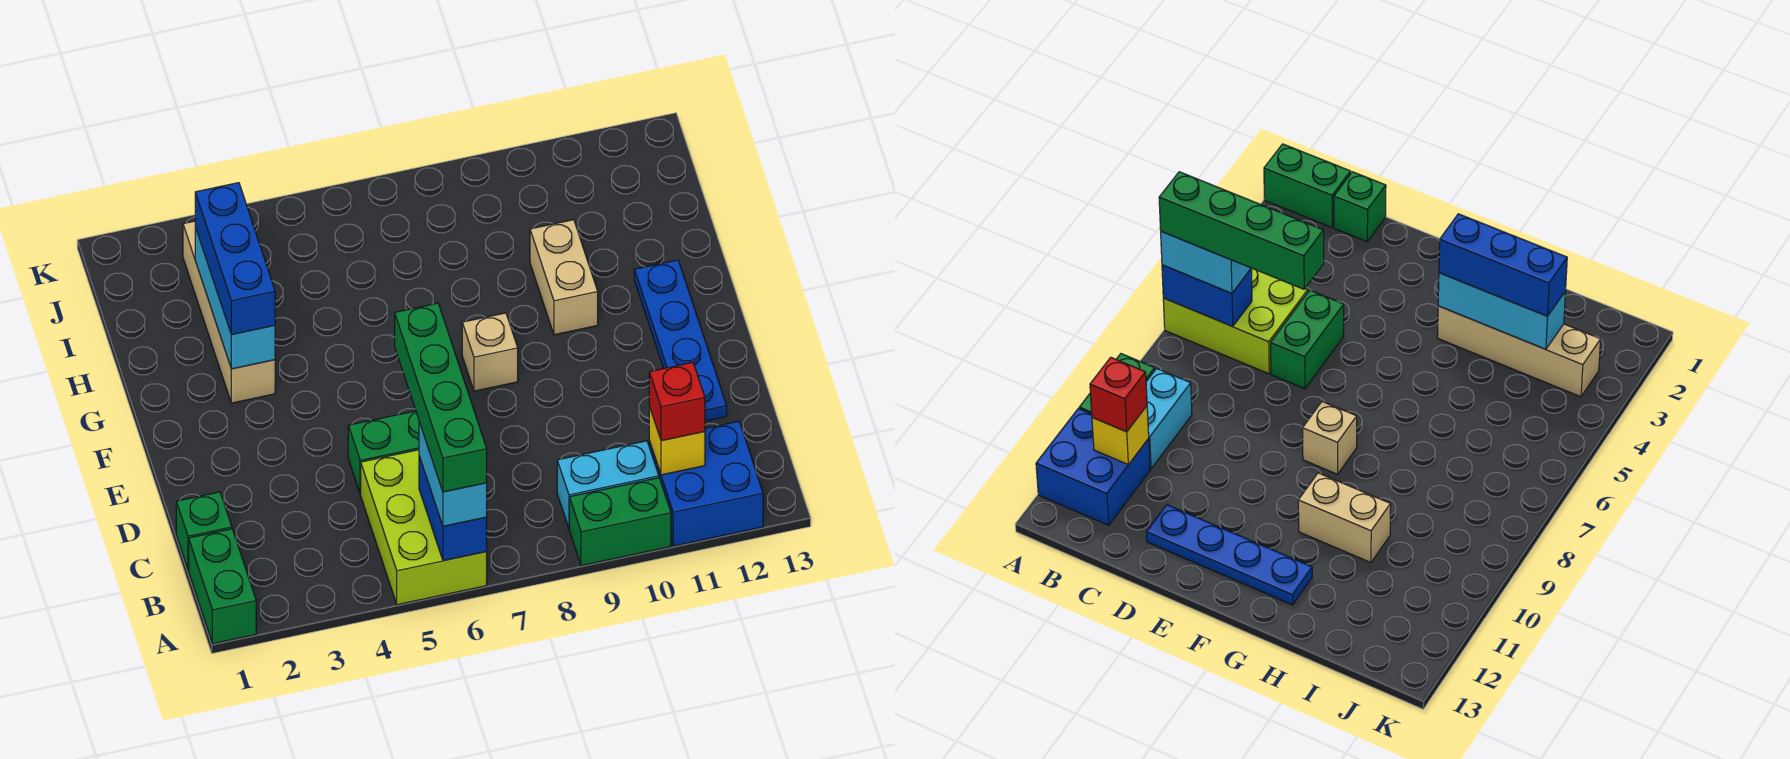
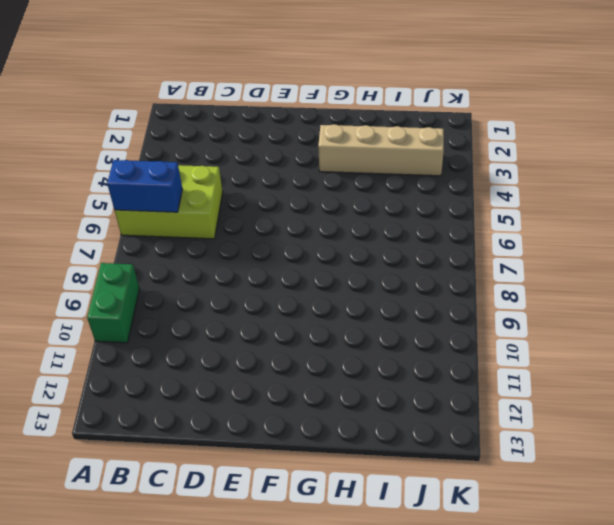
none -> green brick A1:B1 level 1
none -> blue brick A11:B12 level 1
none -> cyan brick B9:B10 level 1

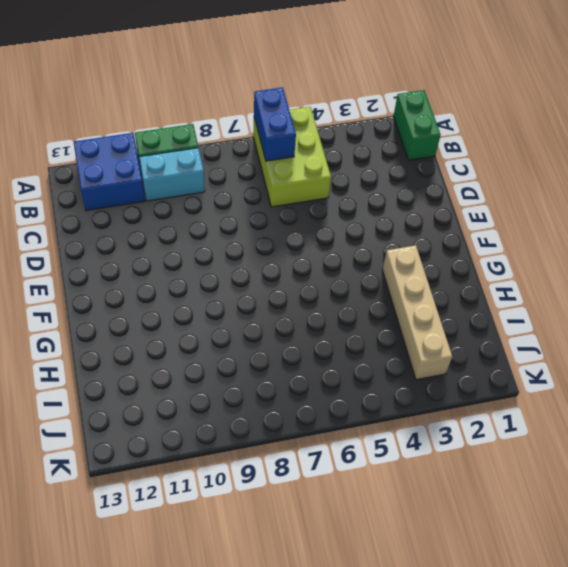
none -> green brick C1 level 1
none -> green brick D5:D6 level 1
none -> blue plate D12:G12 level 1

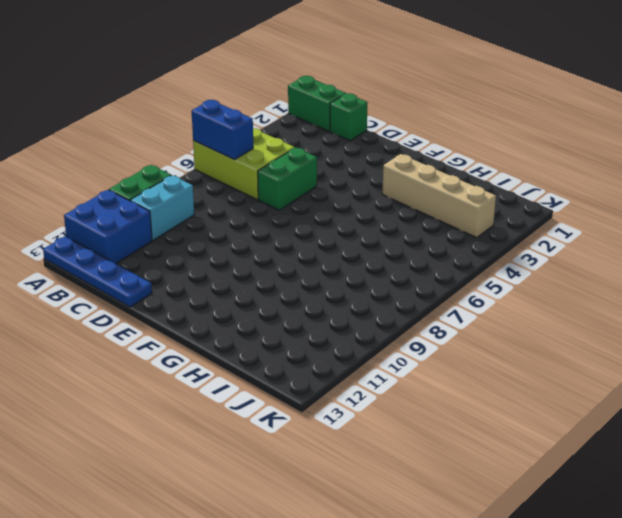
blue plate A13:D13 level 1 -> blue plate D12:G12 level 1
none -> tan brick F8 level 1
none -> tan brick G10:H10 level 1
none -> yellow brick B11 level 2

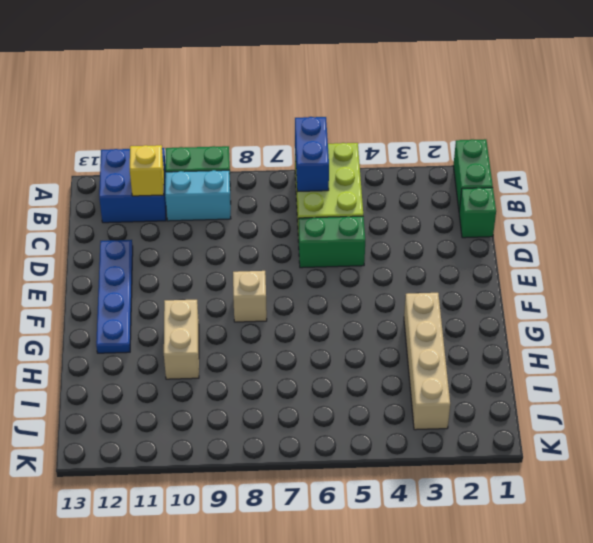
none -> cyan brick G3:I3 level 2
none -> cyan brick A6:B6 level 3
none -> red brick B11 level 3

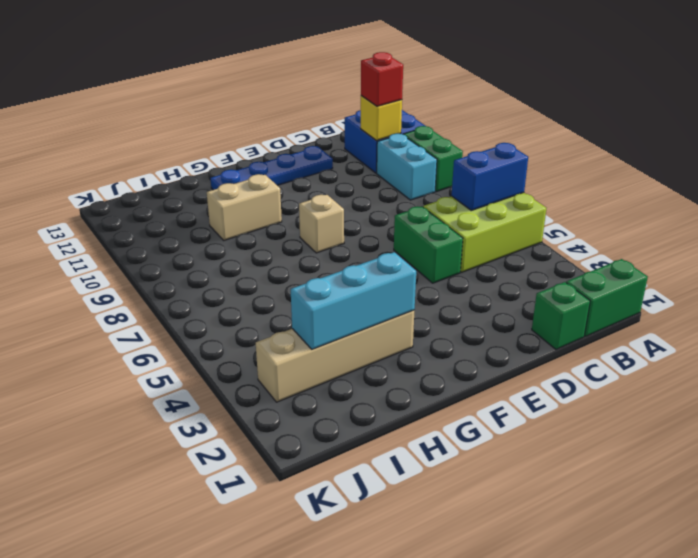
none -> cyan brick A6:B6 level 3
none -> blue brick G3:I3 level 3
none -> green brick A6:D6 level 4

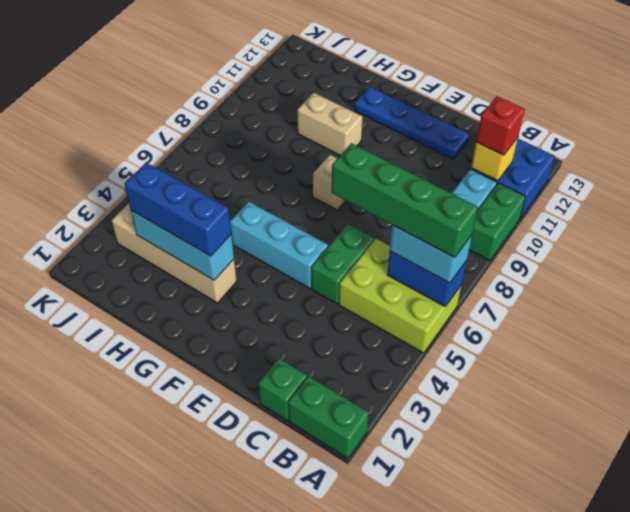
cyan brick E5:G5 level 1 -> none

